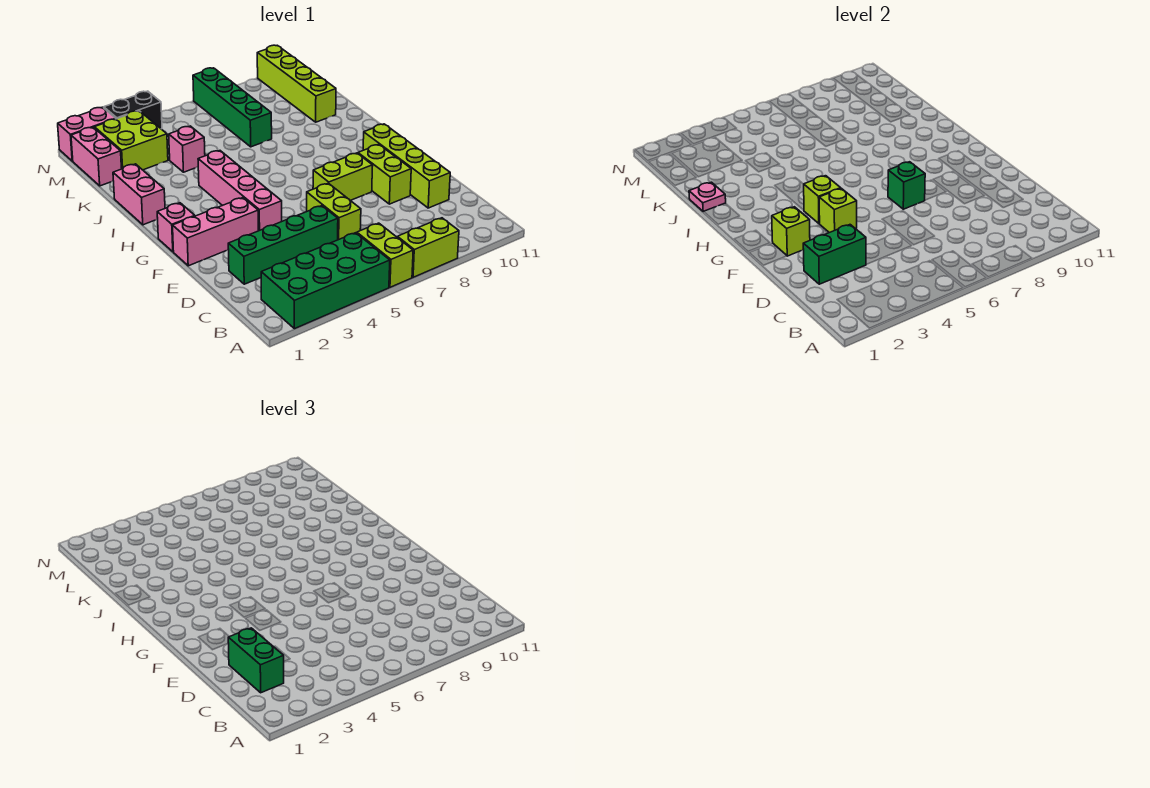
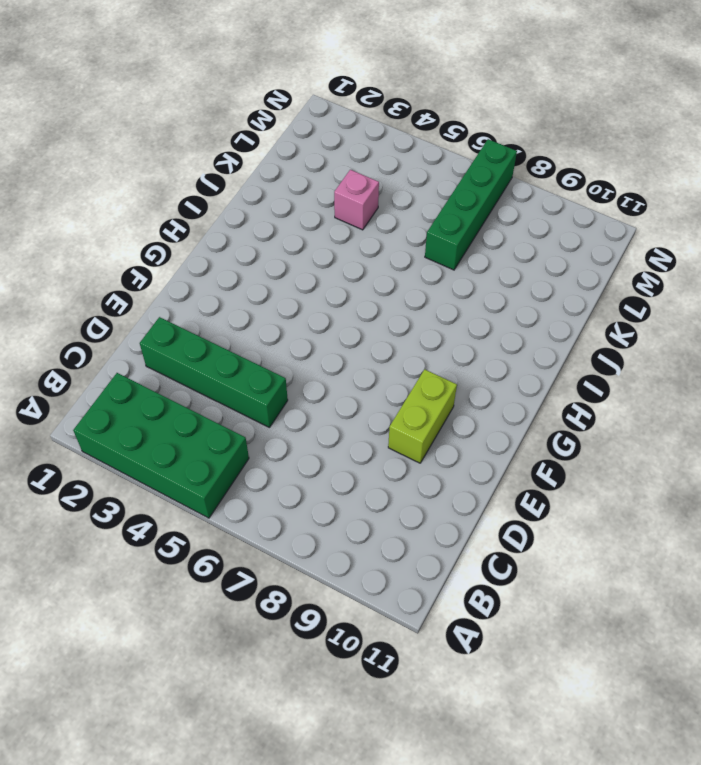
none -> lime brick A6:B6 level 1
none -> lime brick A7:A8 level 1
none -> lime brick D6:E6 level 1

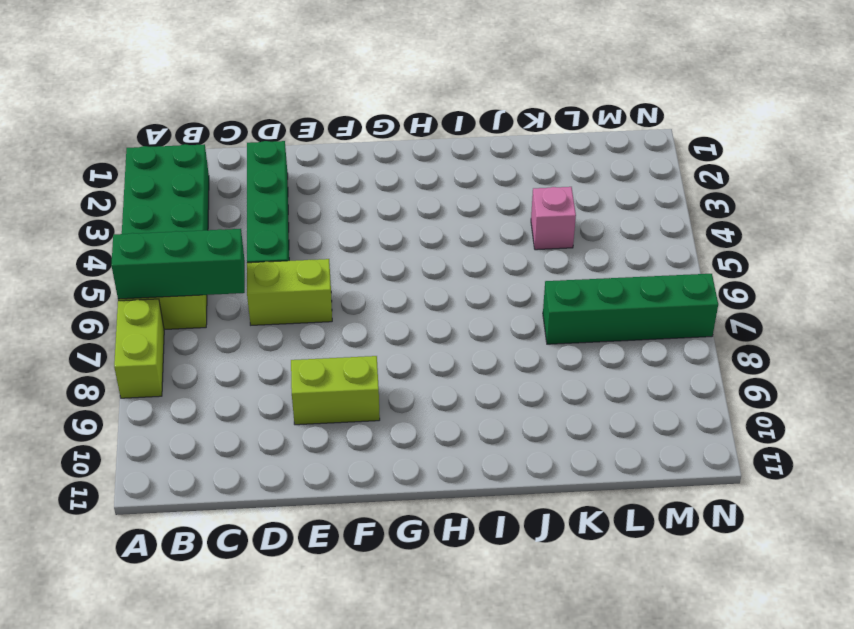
green brick A6:C6 level 2 -> none
none -> lime brick D10:G10 level 1
none -> pink brick F1:F3 level 1
none -> pink brick F4:I4 level 1

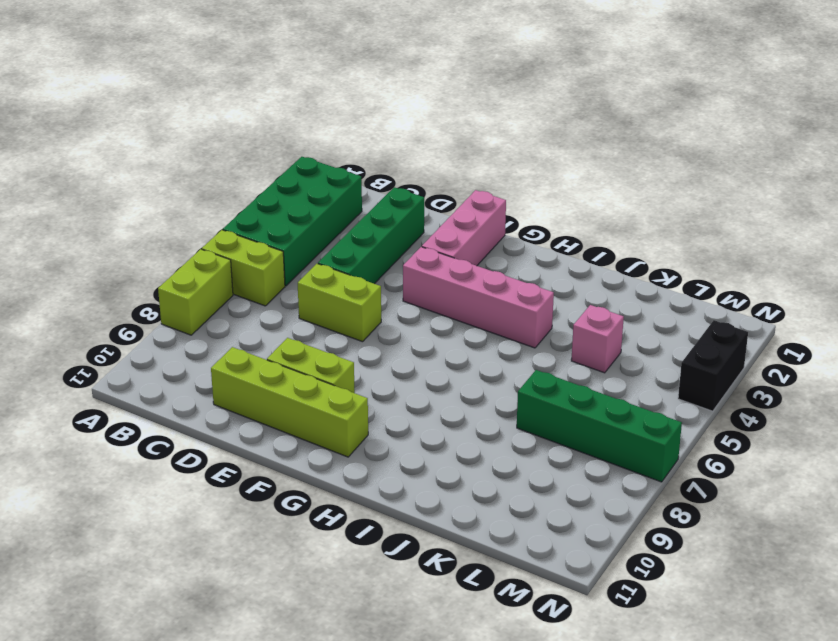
none -> lime brick F7:F8 level 1
none -> pink brick G1 level 1
none -> pink brick I1:J1 level 1

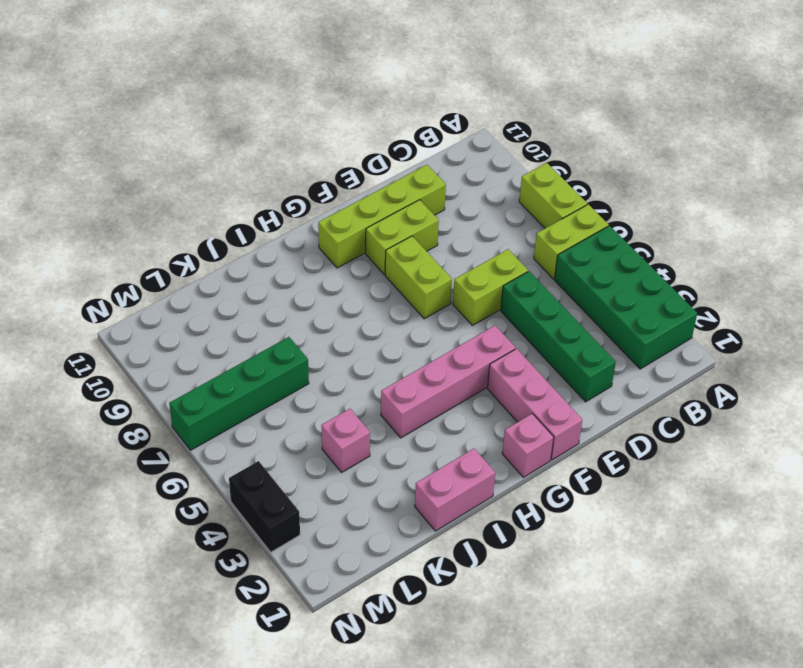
none -> lime brick K10:N10 level 1
none -> pink brick L1:M1 level 1
none -> lime brick L2:M3 level 1

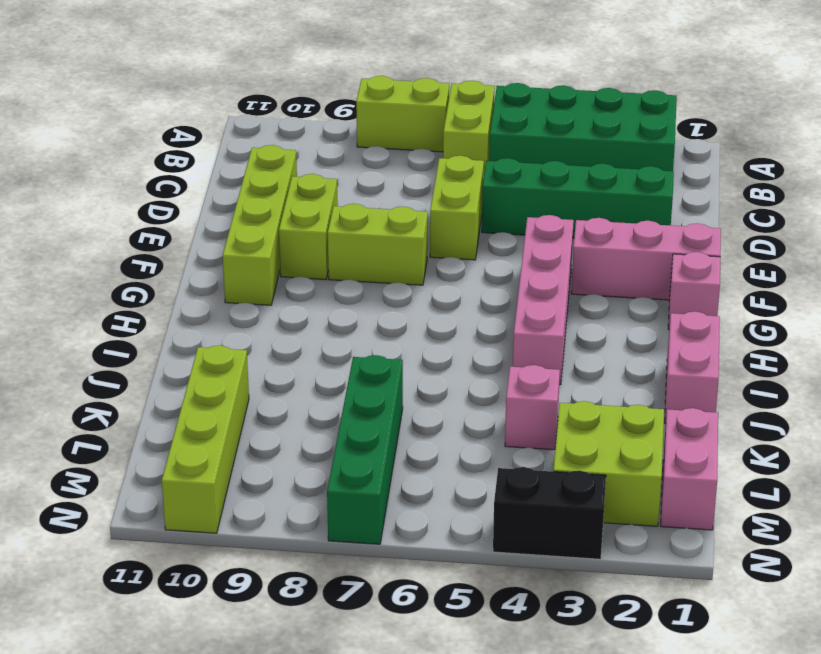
none -> pink brick N1:N2 level 1
none -> green brick D2:D3 level 2
none -> lime brick F2 level 2

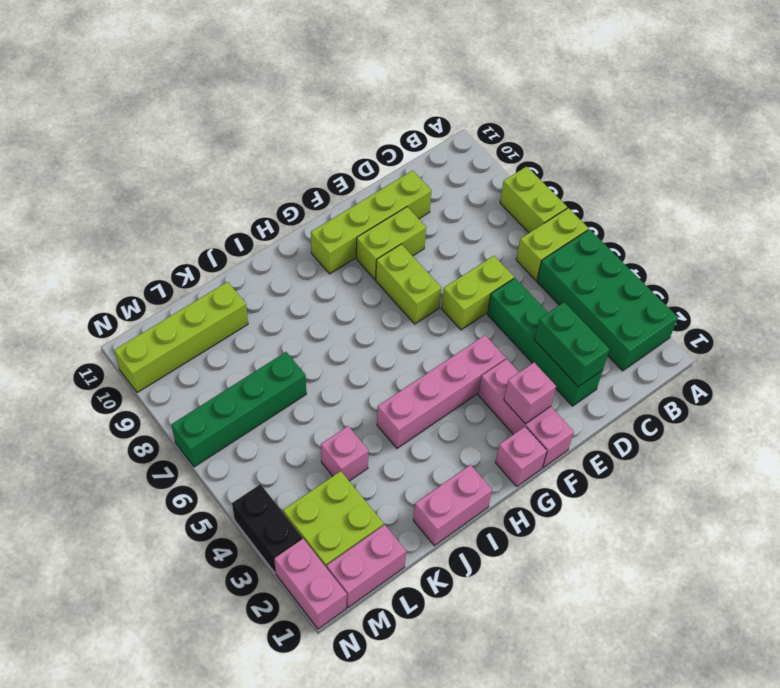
pink brick F2 level 2 -> lime brick F2 level 2
none -> lime brick F4 level 2
none -> green brick F7 level 2
none -> lime brick G4 level 2

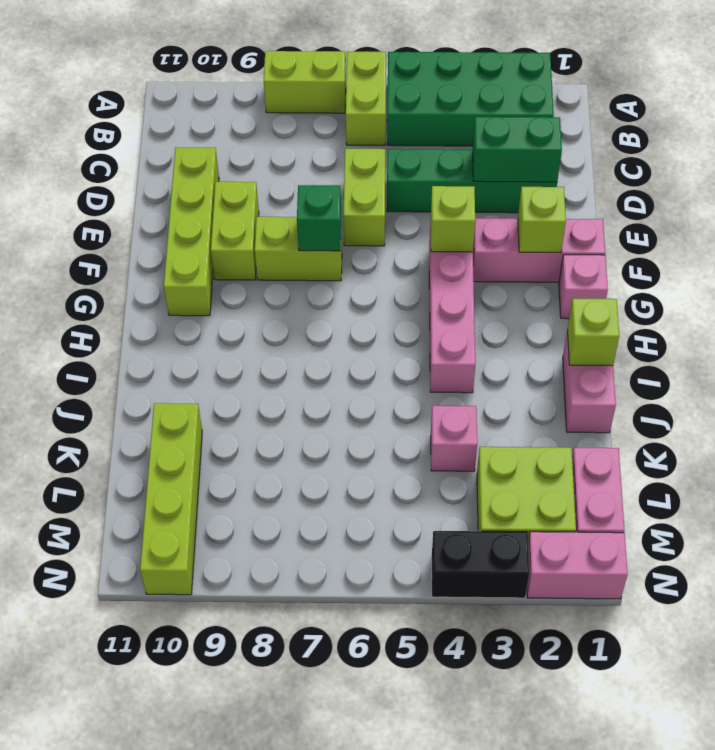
lime brick I1 level 2 -> lime brick G4 level 2
none -> green brick K7:N7 level 1
none -> pink plate J1 level 2
none -> green brick C2:D2 level 3

